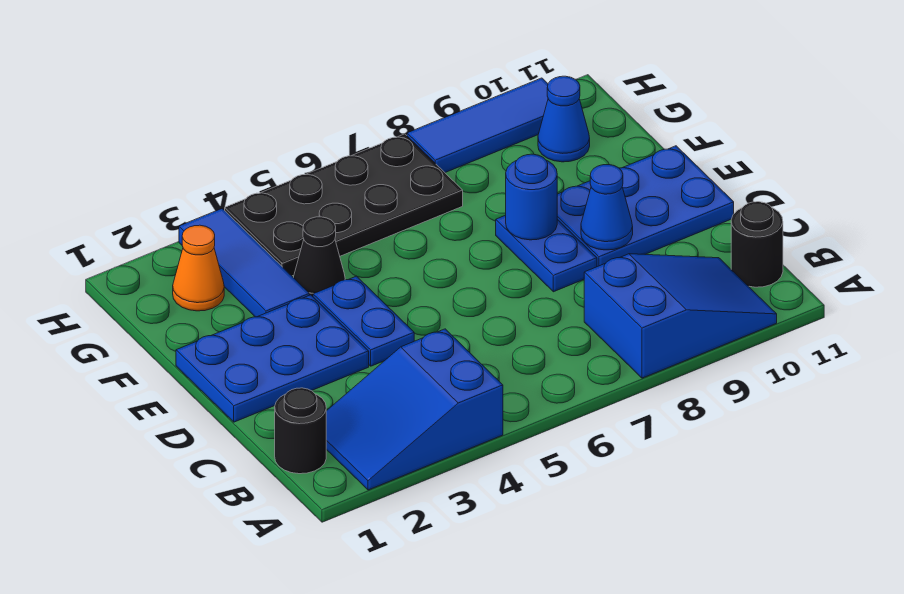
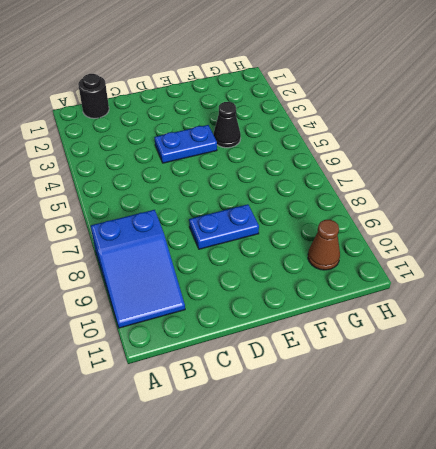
brown cone G10 level 1 -> blue cone G10 level 1
none -> blue slope A2:B4 level 1 top 4
none -> black round brick B11 level 1
none -> blue plate D1:E3 level 1

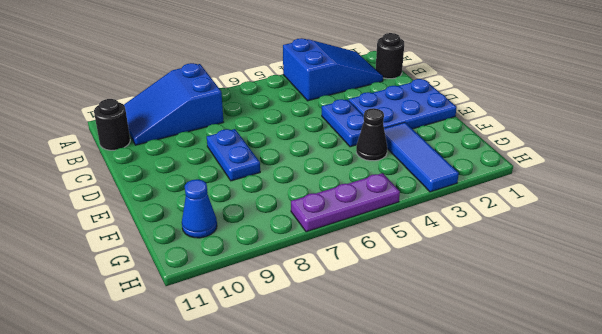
purple plate H5:H7 level 1 -> black plate G4:H7 level 1
none -> blue plate D9:E11 level 1
none -> orange cone G2 level 1
none -> blue tile H8:H10 level 1

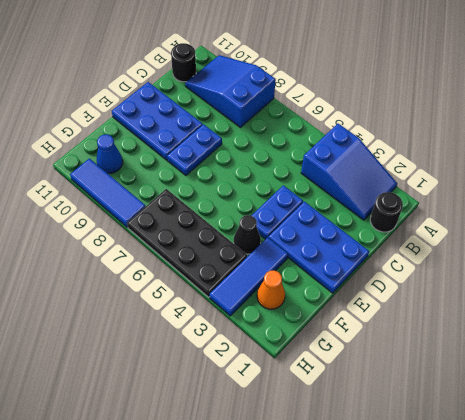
none -> blue cone D9 level 2
none -> blue round brick E8 level 2

